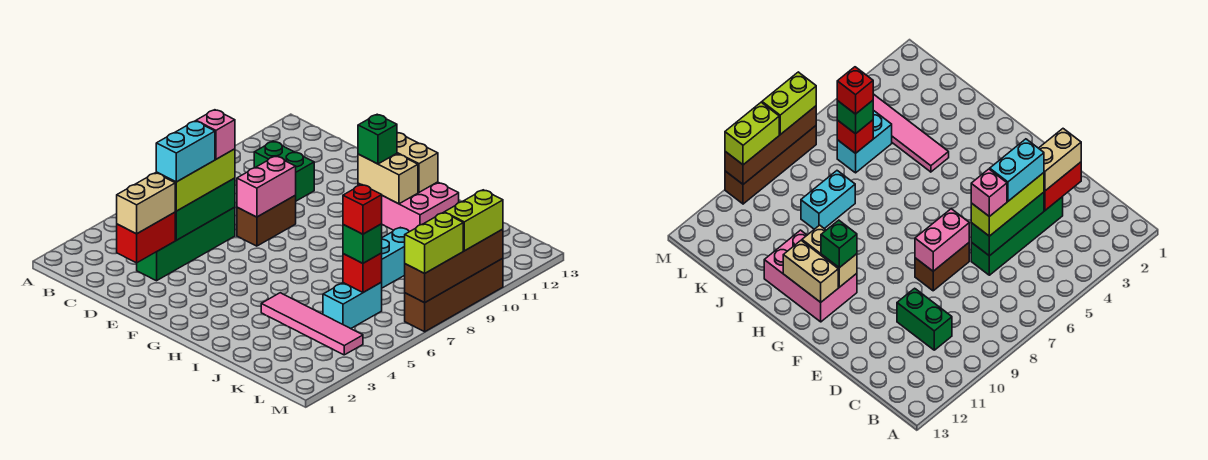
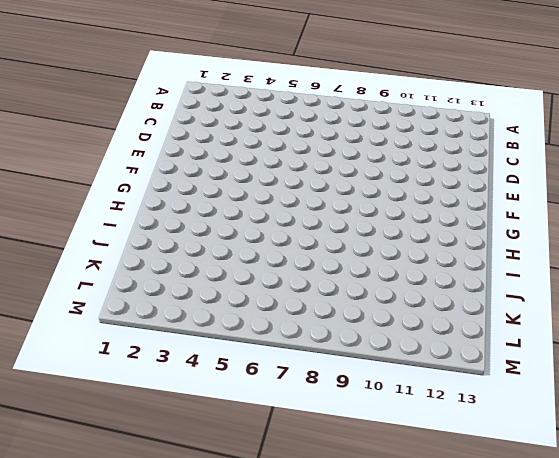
none -> green brick C10:D10 level 1
none -> green brick D3:D6 level 1
none -> brown brick E7:E8 level 1

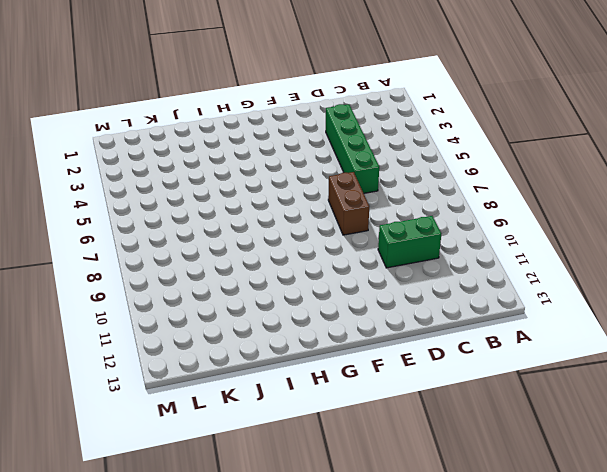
none -> pink brick G11:I12 level 1
none -> pink tile I4:L4 level 1
none -> cyan brick J8:J9 level 1

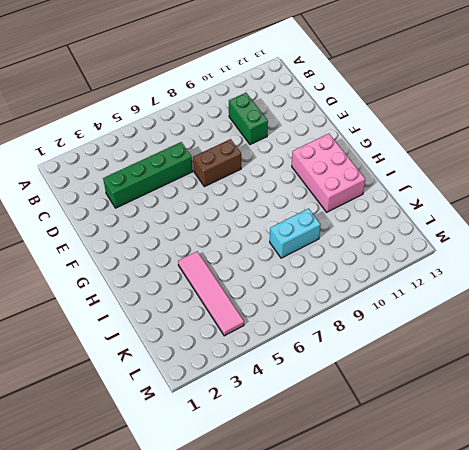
none -> cyan brick K5:K6 level 1
none -> brown brick M7:M10 level 1
none -> red brick D2:D3 level 2

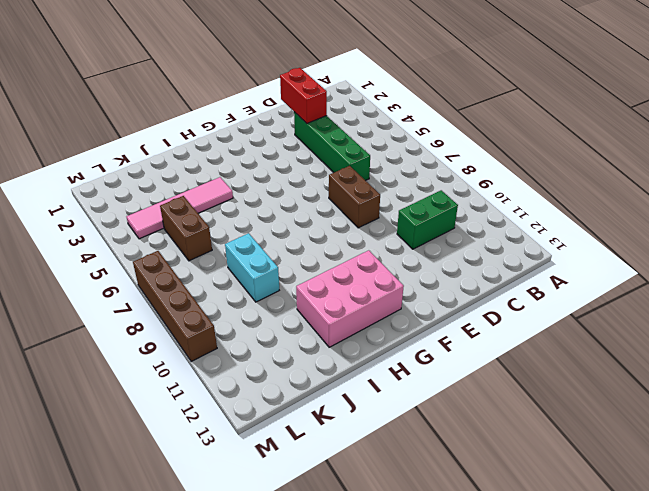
brown brick K5:K6 level 1 -> cyan brick K5:K6 level 1
none -> green brick D4:D6 level 2
none -> pink brick E7:E8 level 2
none -> tan brick G11:H11 level 2

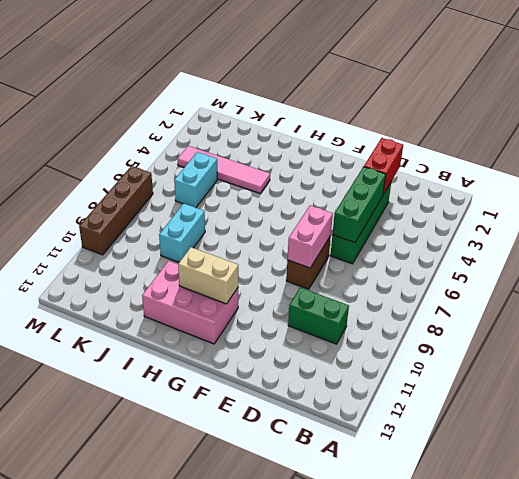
none -> tan brick G12:H12 level 2
none -> red brick K6 level 2
none -> brown brick M7:M10 level 2

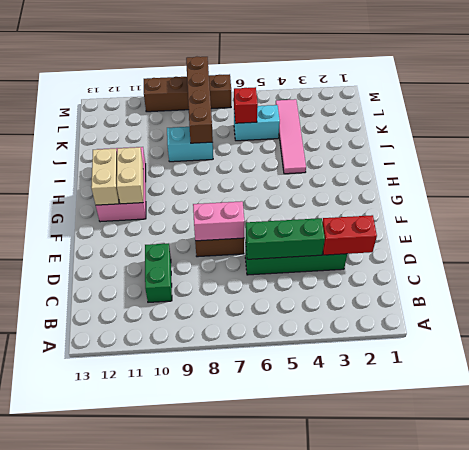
brown brick J8:M8 level 2 -> brown brick M7:M10 level 2
none -> tan brick D2:D3 level 3
none -> lime brick D4:D6 level 3
none -> green brick G11 level 3

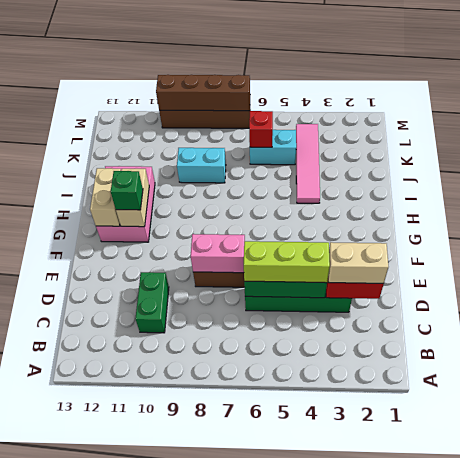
none -> green brick K6 level 3
none -> lime brick M7:M8 level 3
none -> lime brick M9:M10 level 3

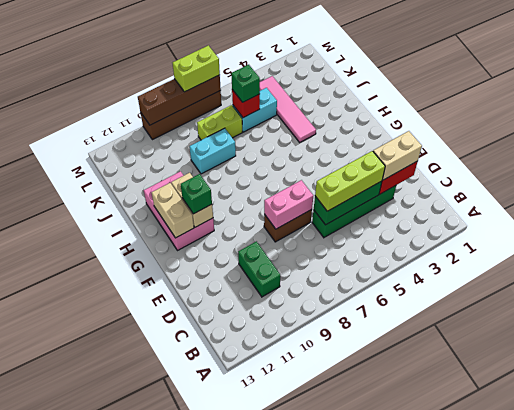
lime brick K7:K8 level 1 -> lime brick M9:M10 level 3
none -> cyan brick D4:D5 level 4
none -> pink brick D6 level 4
none -> red brick K6 level 4

